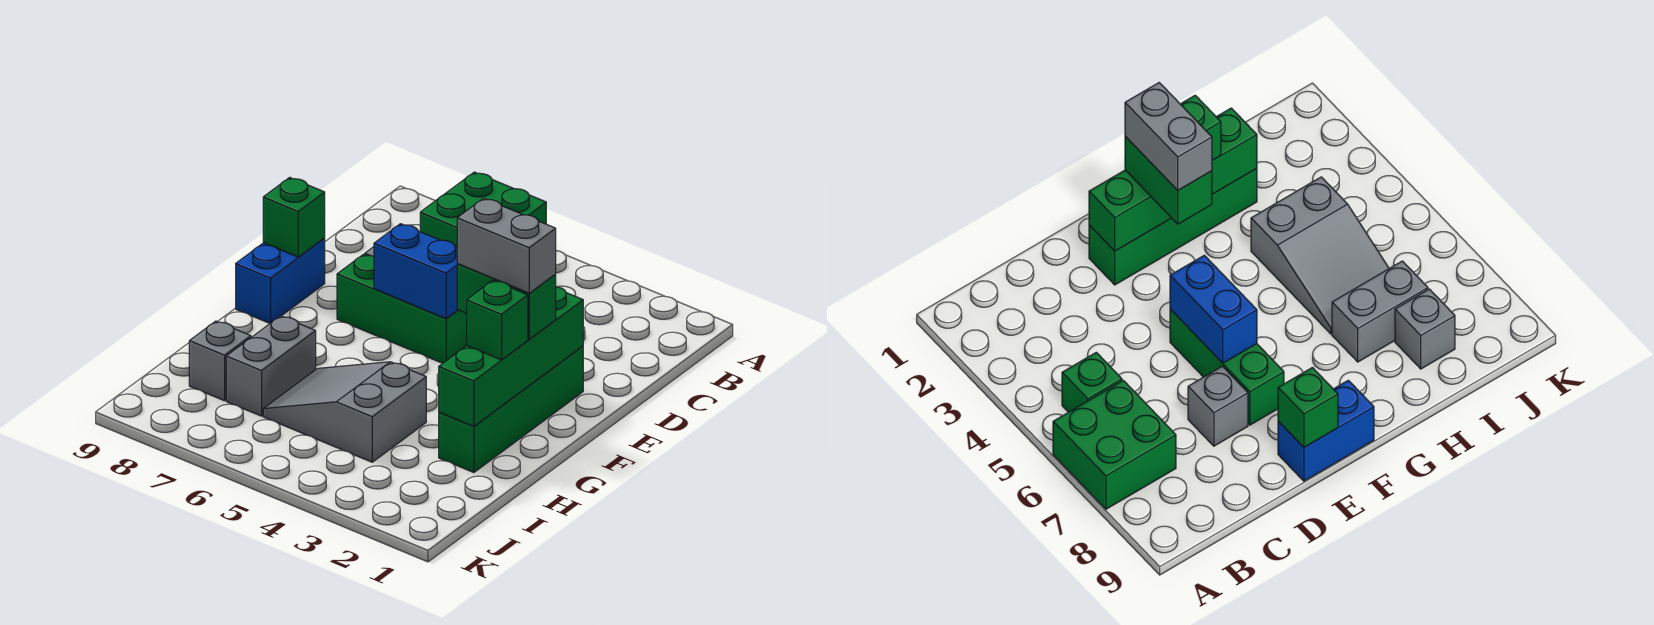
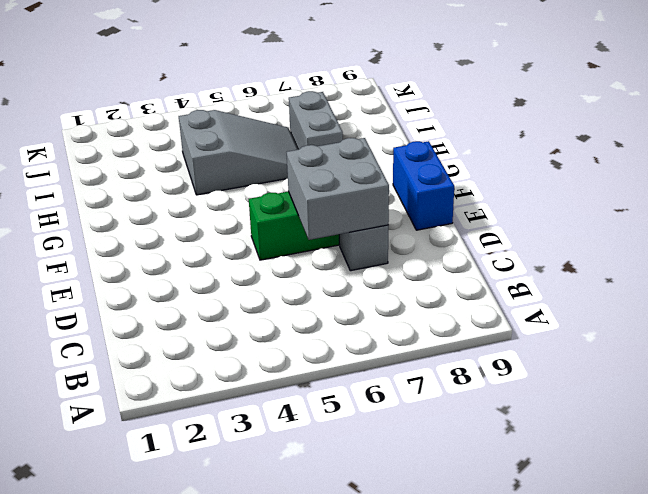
grey brick D6:E7 level 2 -> blue brick E5:E6 level 2
none -> green brick A6:B7 level 1
none -> green brick B5 level 1
none -> green brick E2:H2 level 1

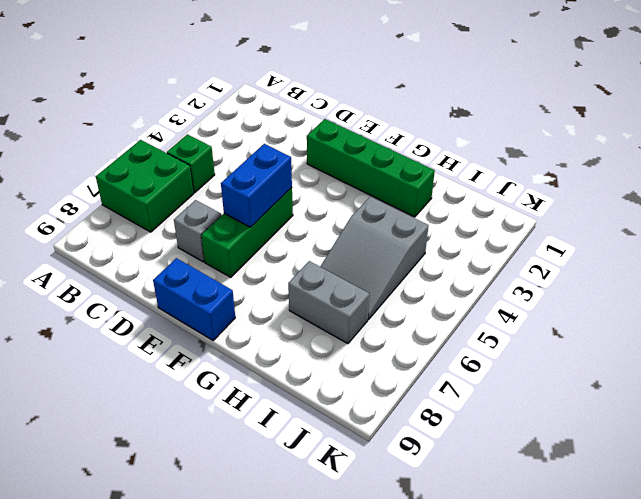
none -> grey brick I8 level 1
none -> green brick E2:H2 level 2
none -> green brick E9 level 2

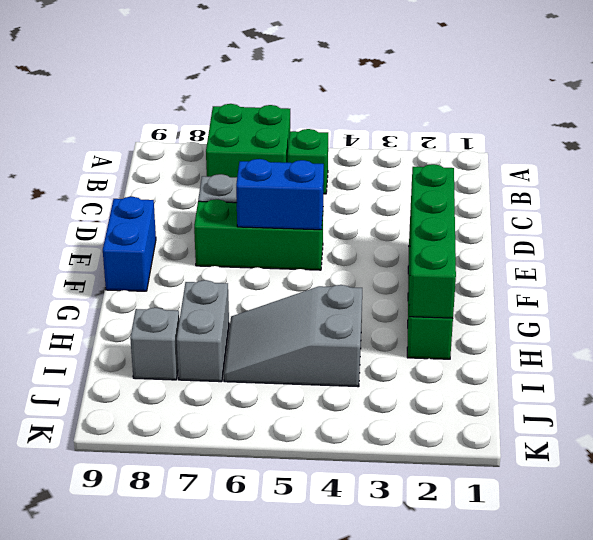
none -> green brick E9 level 2
none -> green brick F2:F3 level 3
none -> green brick G2 level 3

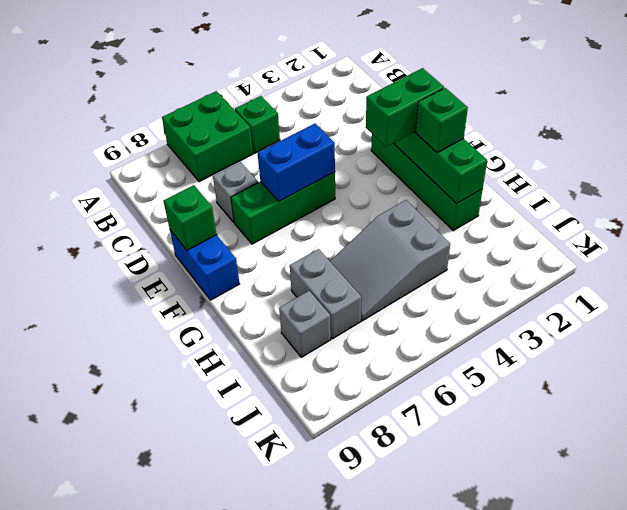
none -> grey brick F2:F3 level 4

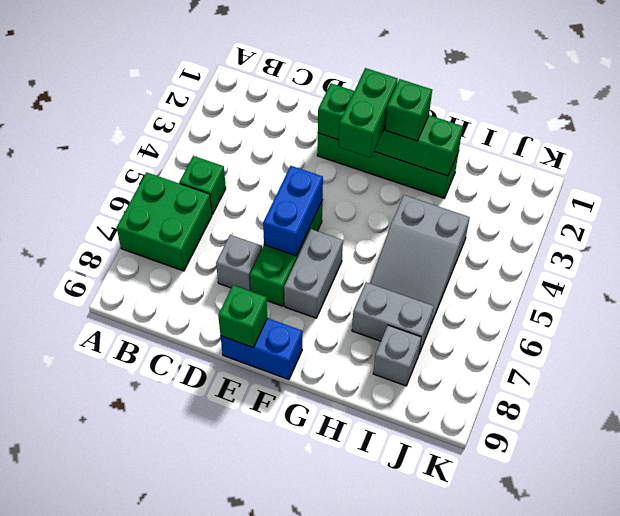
grey brick F6:F7 level 1 -> grey brick F2:F3 level 4

